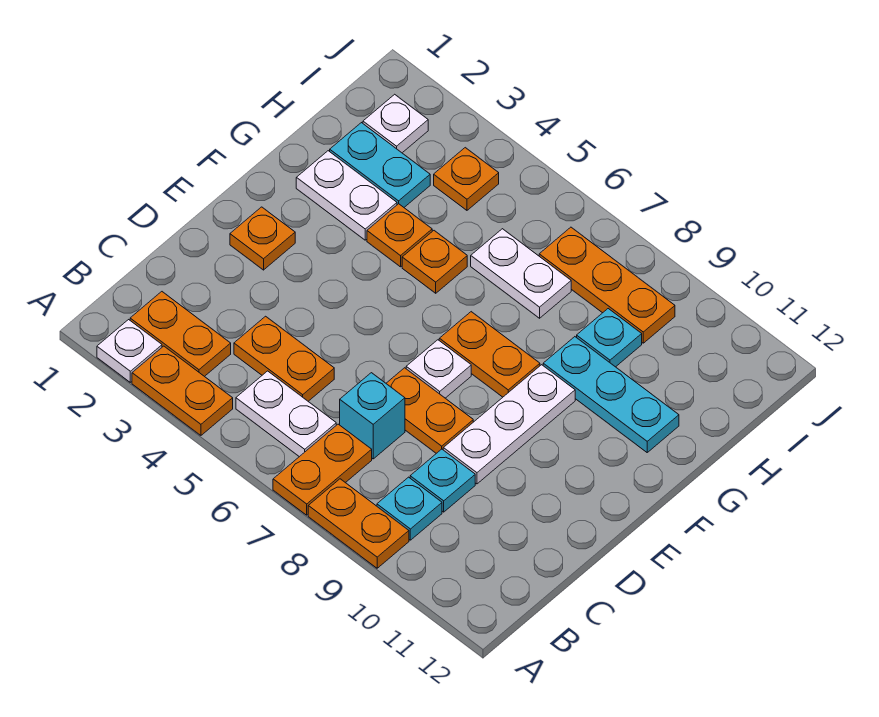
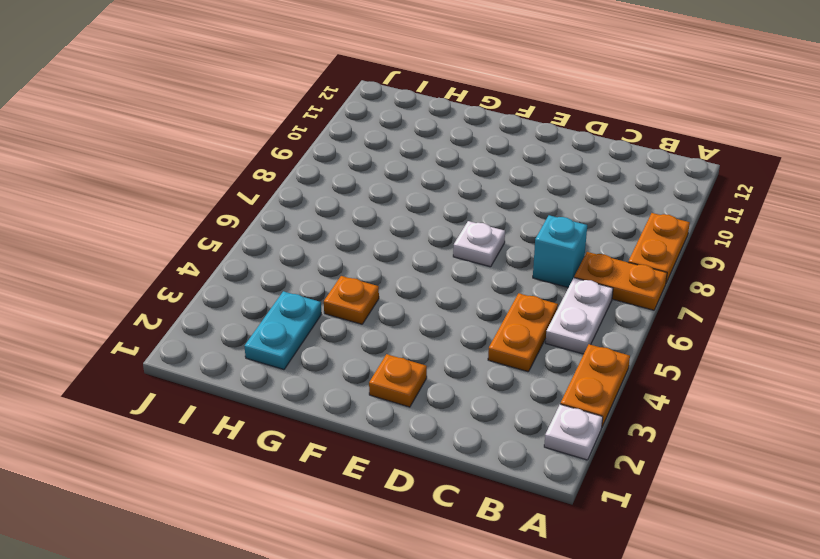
none -> orange plate B2:B3 level 1
none -> cyan plate B9 level 1
none -> cyan plate C9 level 1

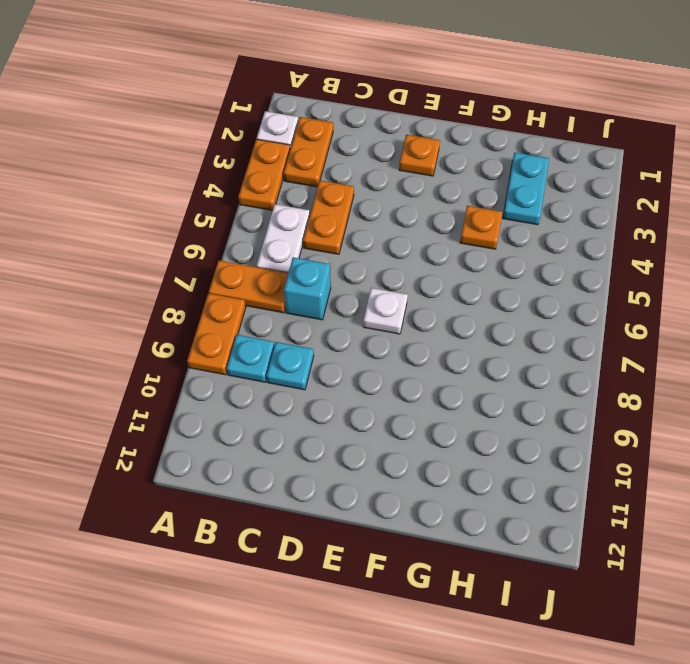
none -> orange plate D7:D8 level 1
none -> white plate D9:F9 level 1
none -> orange plate F7:F8 level 1

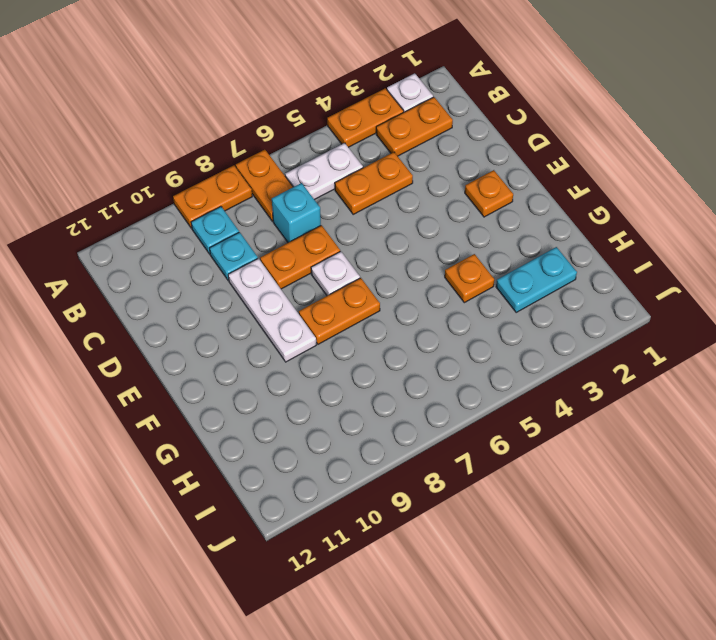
none -> white plate G2:G3 level 1
none -> orange plate G5 level 1
none -> cyan plate G9:G11 level 1

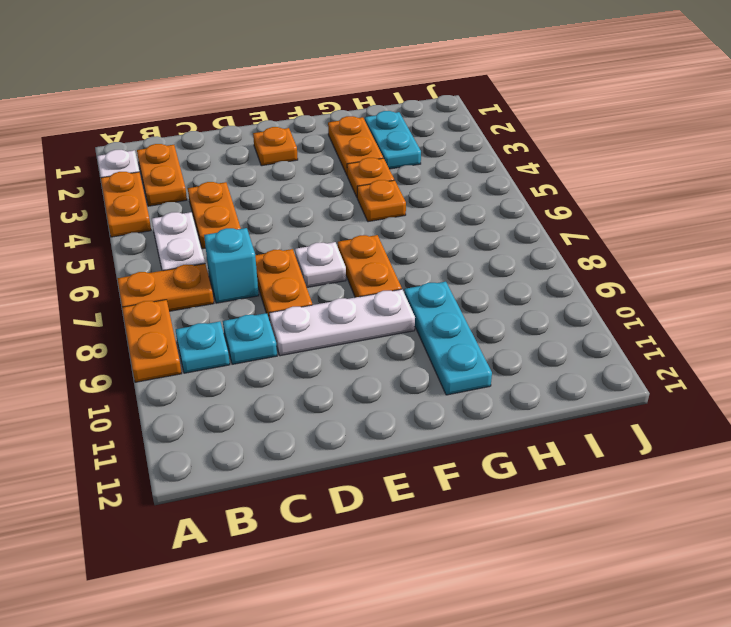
orange plate G2:G3 level 1 -> white plate G2:G3 level 1
none -> white plate H6:H7 level 1
none -> cyan plate H9 level 1
none -> white plate I2 level 1

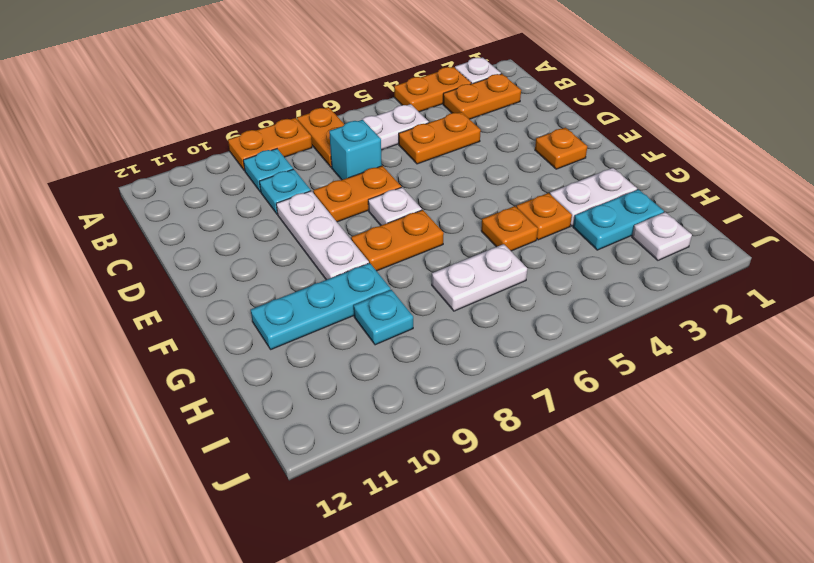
none -> orange plate I4 level 1
none -> orange plate I7:I9 level 1

